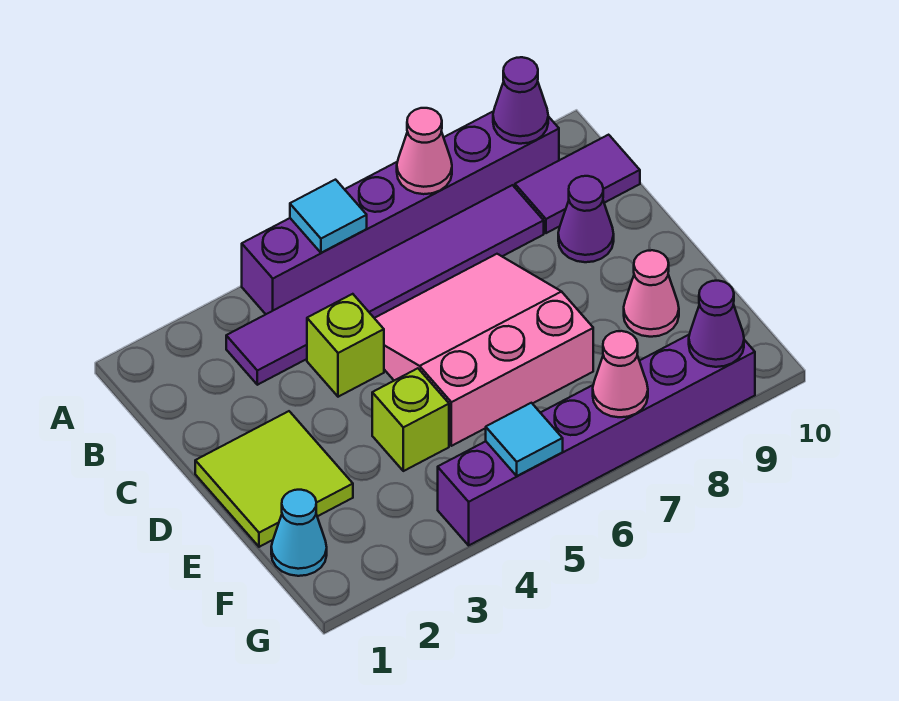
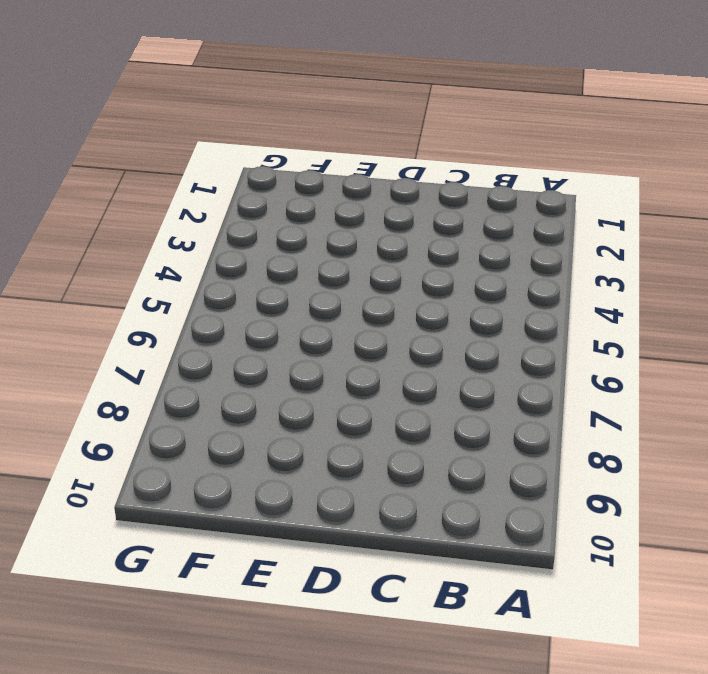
none -> purple brick A4:A9 level 1
none -> purple tile B3:B8 level 1
none -> purple tile B9:B10 level 1

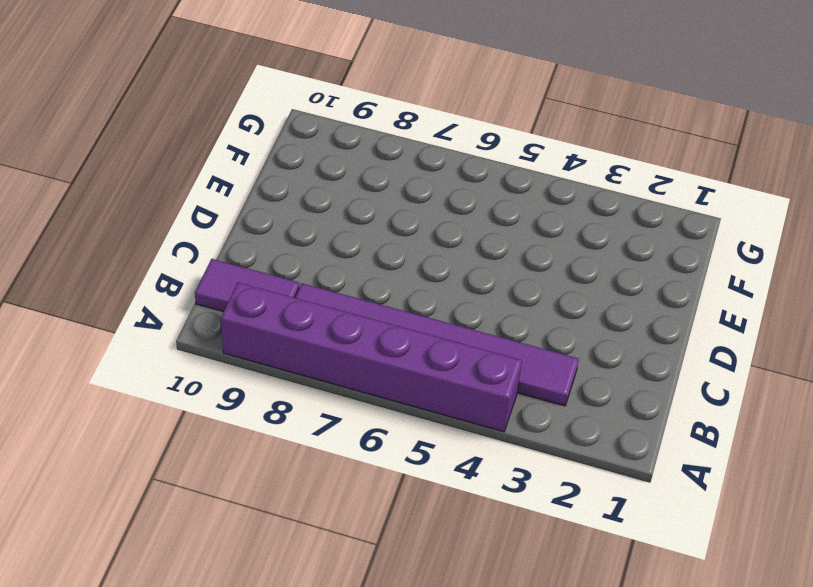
none -> lime brick C4 level 1
none -> pink slope C5:E7 level 1 top E
none -> purple cone C9 level 1

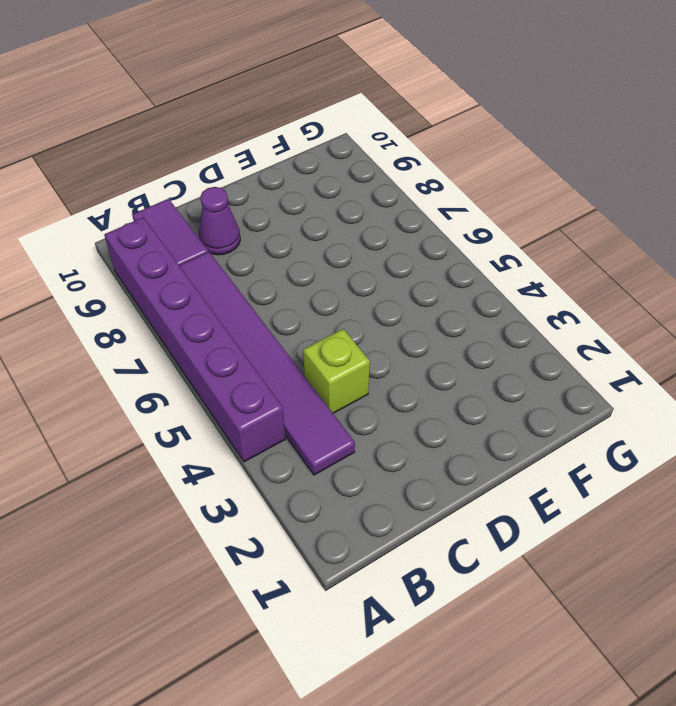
none -> pink slope C5:E7 level 1 top E
none -> lime tile D1:E2 level 1
none -> lime brick E4 level 1

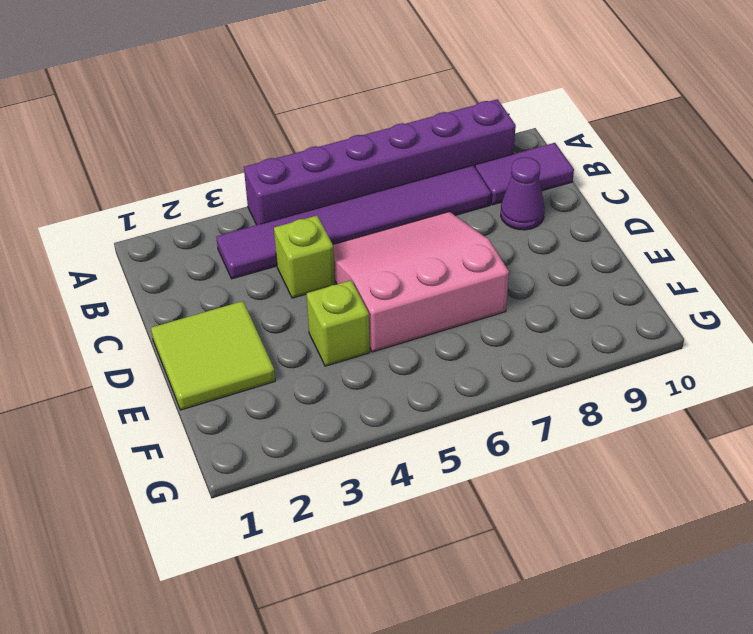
none -> pink cone E9 level 1
none -> cyan cone F1 level 1
none -> purple brick G4:G9 level 1

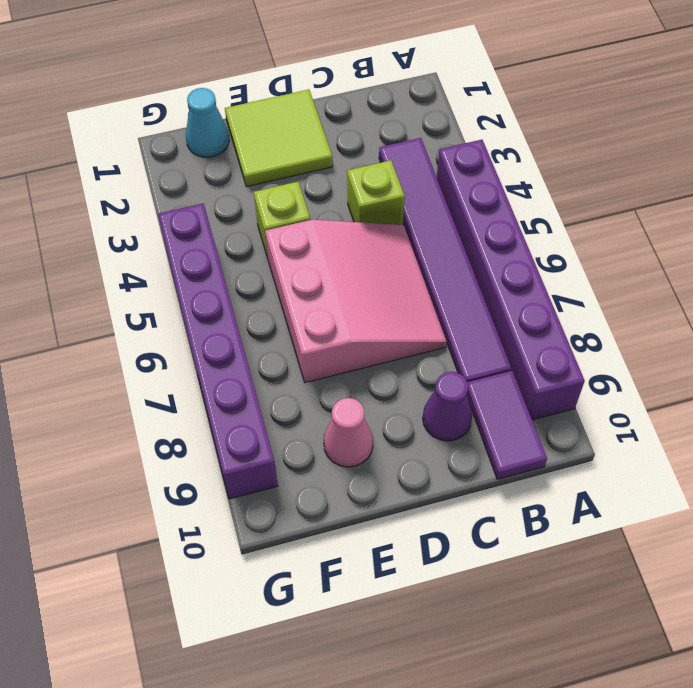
none -> cyan tile A5 level 2
none -> pink cone A7 level 2
none -> purple cone A9 level 2

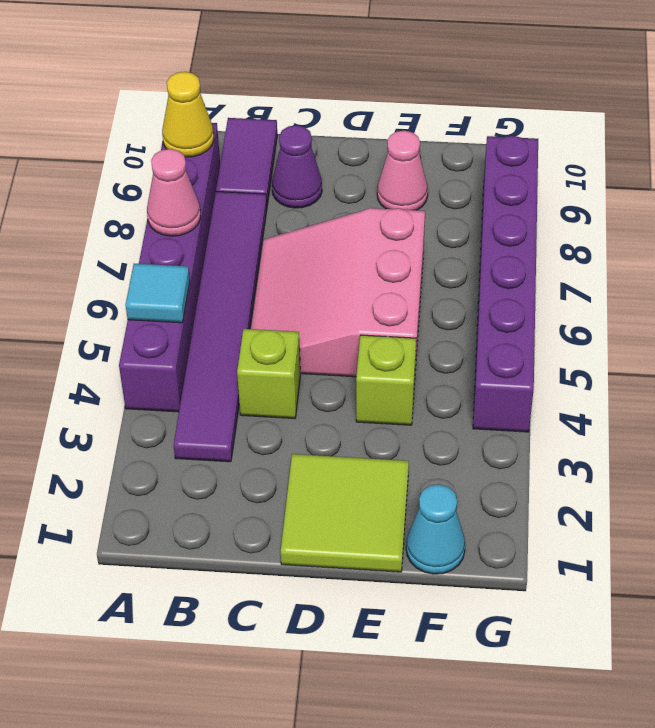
yellow cone A9 level 2 -> purple cone A9 level 2
none -> cyan tile G5 level 2
none -> pink cone G7 level 2
none -> purple cone G9 level 2

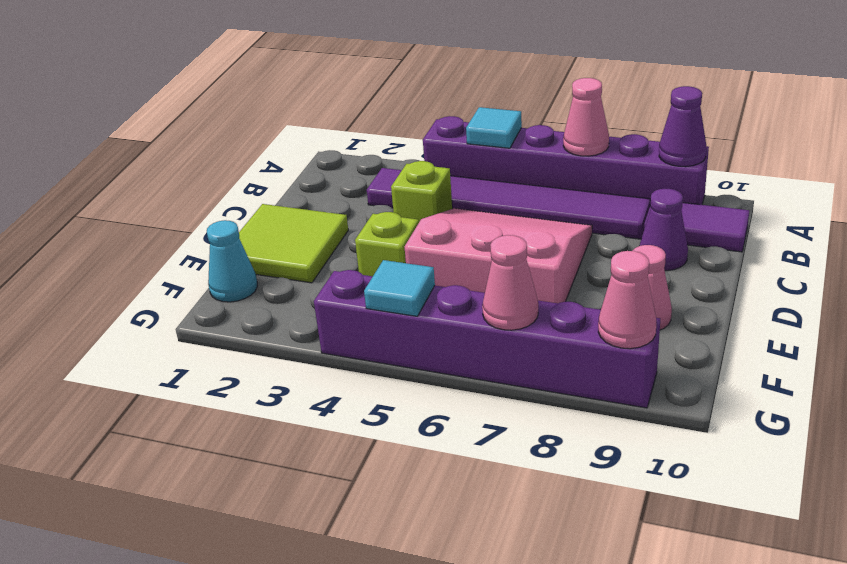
pink cone G9 level 2 -> purple cone G9 level 2

